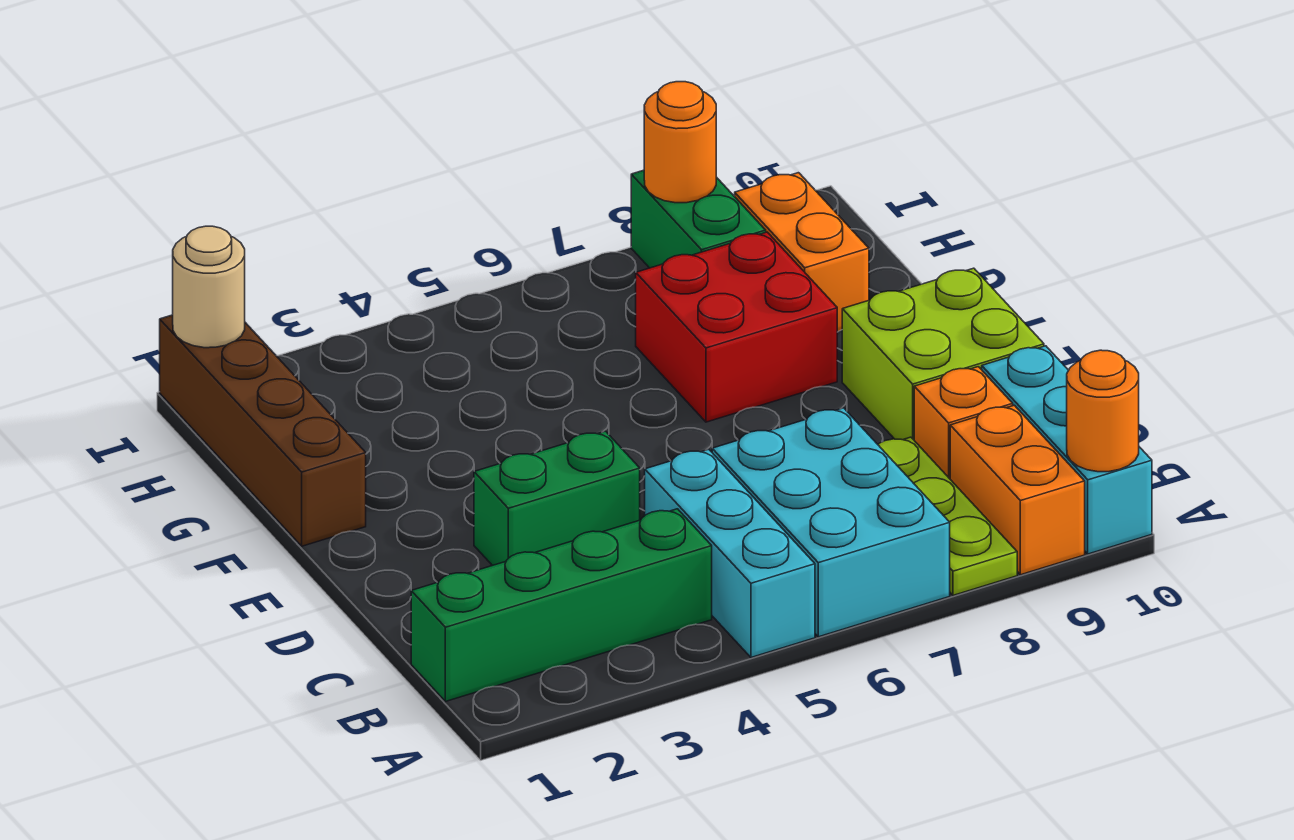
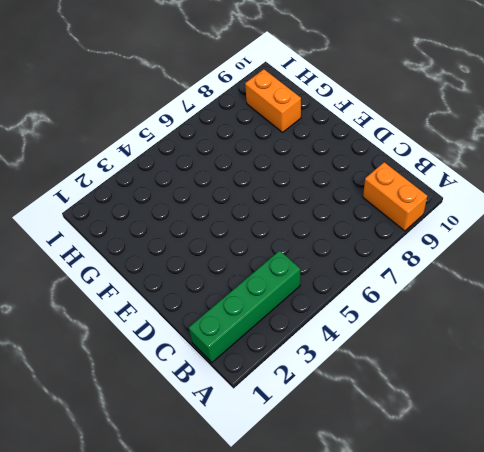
none -> cyan brick A5:C5 level 1
none -> cyan brick A6:C7 level 1
none -> lime plate A8:C8 level 1

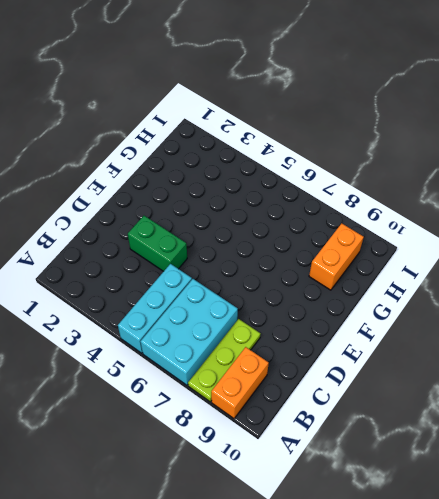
none -> cyan brick A10:C10 level 1
none -> green brick B1:B4 level 1
none -> orange brick C9 level 1

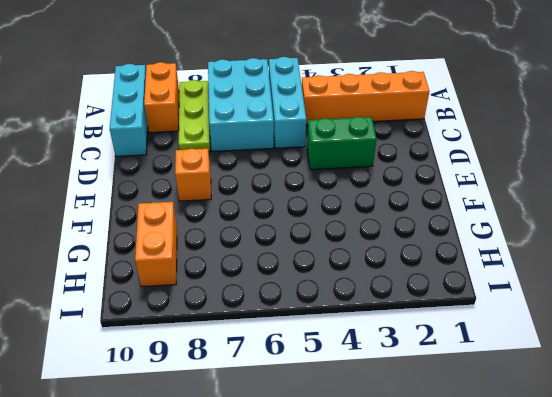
orange brick B1:B4 level 1 -> green brick B1:B4 level 1
orange brick E8 level 1 -> orange brick C9 level 1
none -> lime brick D9:E10 level 1
none -> brown brick F1:I1 level 1
none -> red brick F7:G8 level 1

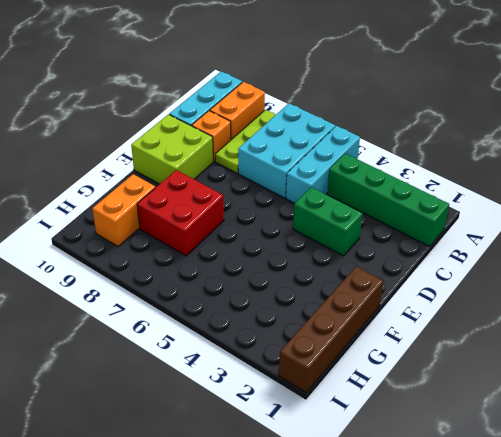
none -> green brick H8:I8 level 1
none -> orange round brick A10 level 2
none -> tan round brick I1 level 2

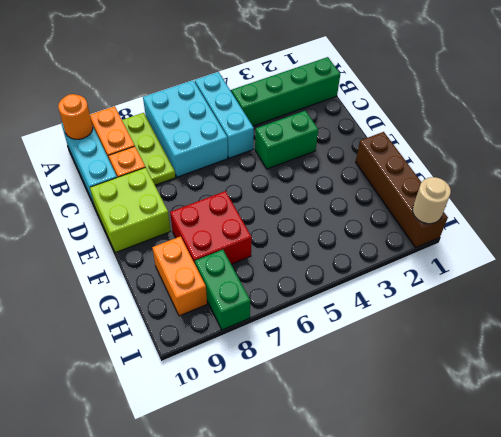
none -> orange round brick I8 level 2

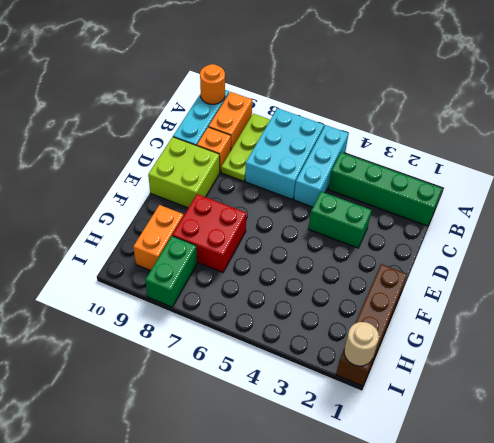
none -> orange round brick I8 level 2

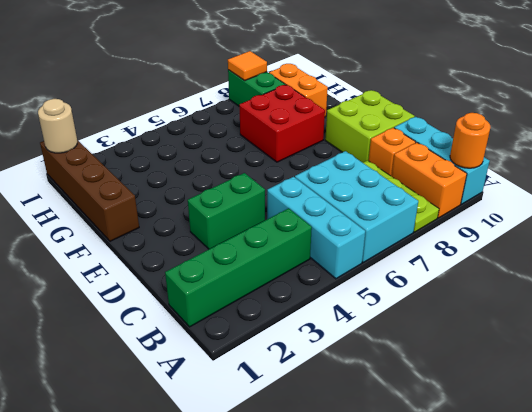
orange tile I8 level 2 -> orange round brick I8 level 2

